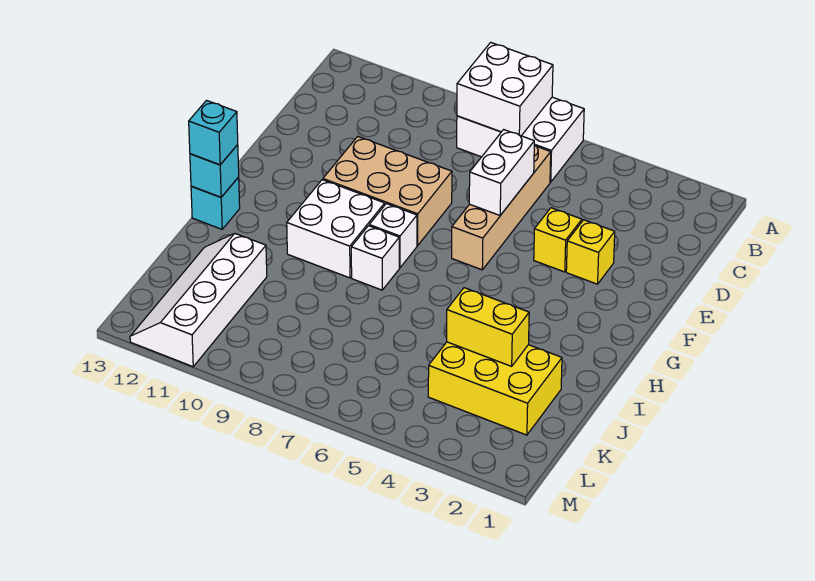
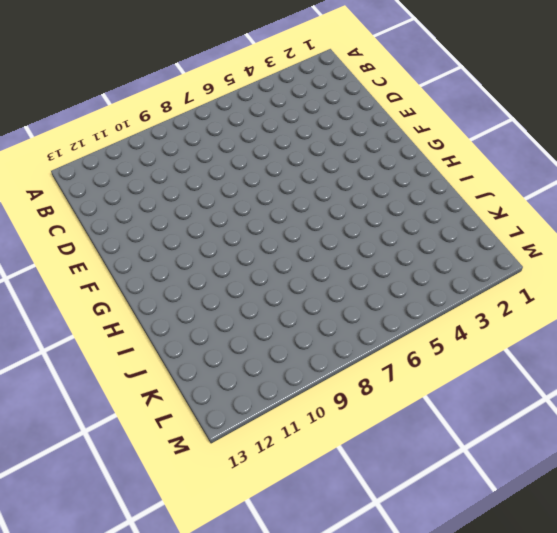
none -> white brick A6:B8 level 1
none -> tan brick C6:F6 level 1
none -> yellow brick E3 level 1

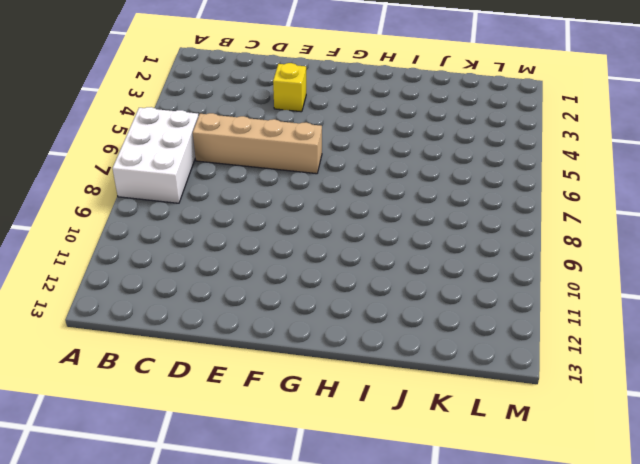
none -> yellow brick E4 level 1
none -> tan brick E8:F10 level 1
none -> white brick G8 level 1

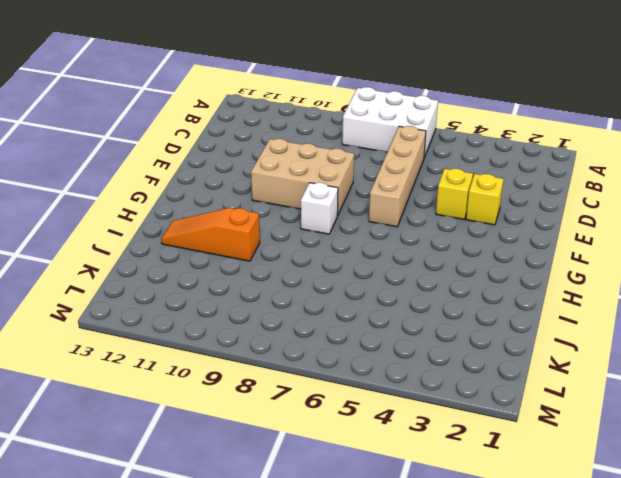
orange slope I10:I12 level 1 top 10 -> none
none -> white brick G9:H10 level 1
none -> white brick H8 level 1
none -> cyan brick H13 level 1

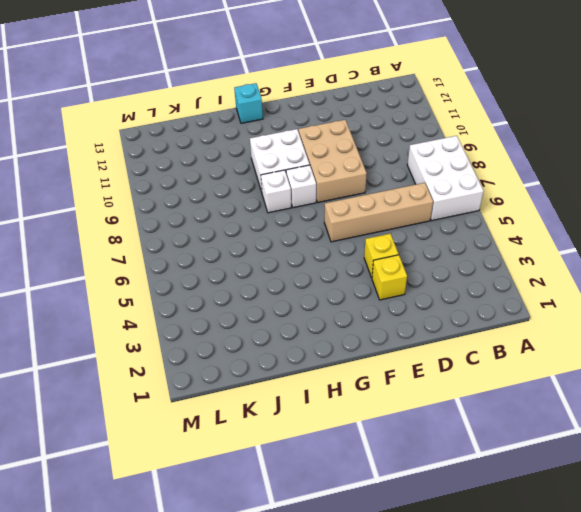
none -> yellow brick J2:K4 level 1
none -> white slope J11:M12 level 1 top 11
none -> white brick A7:B8 level 2

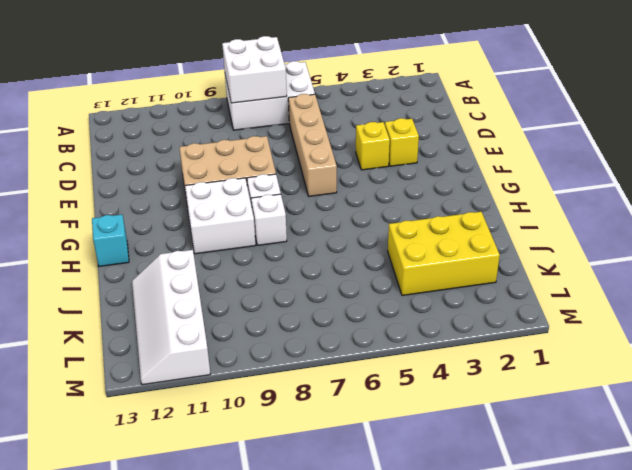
none -> white brick D6:E6 level 2
none -> cyan brick H13 level 2
none -> yellow brick J3:J4 level 2

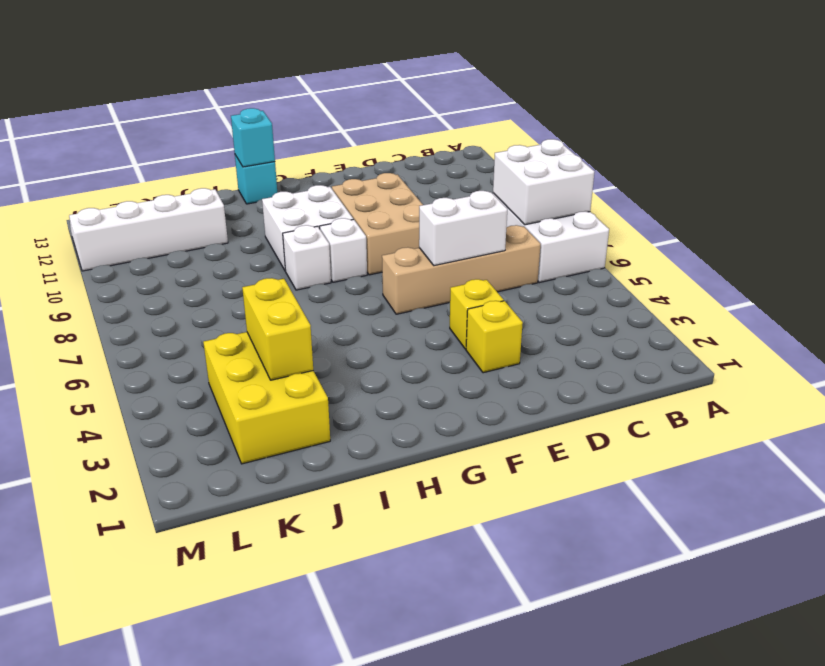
none -> cyan brick H13 level 3

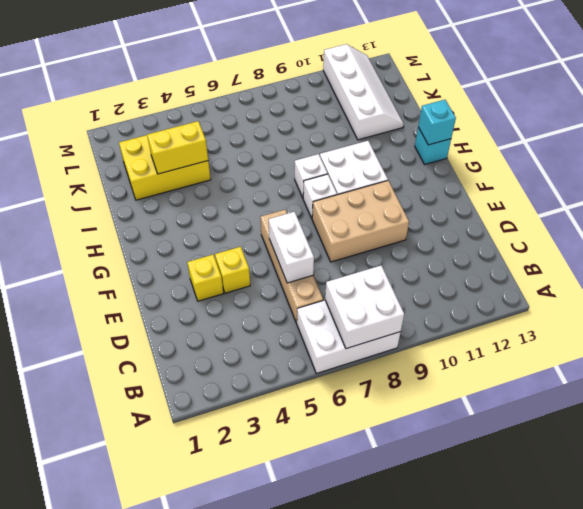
none -> cyan brick H13 level 3

